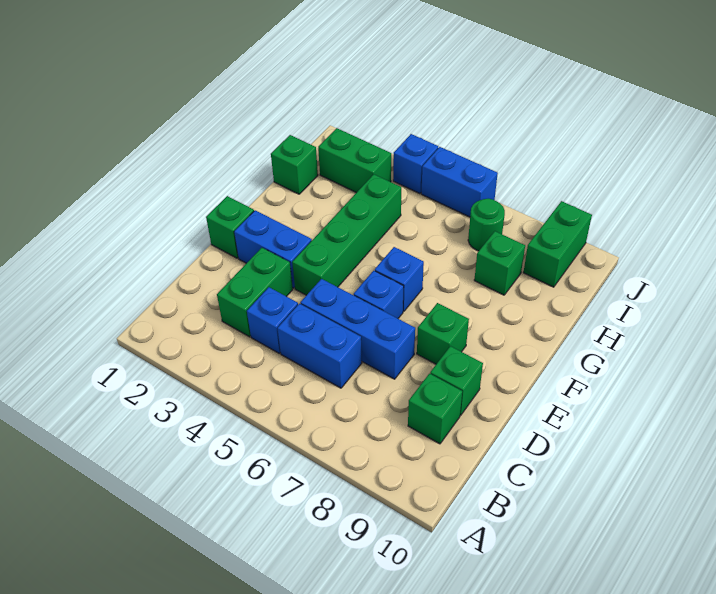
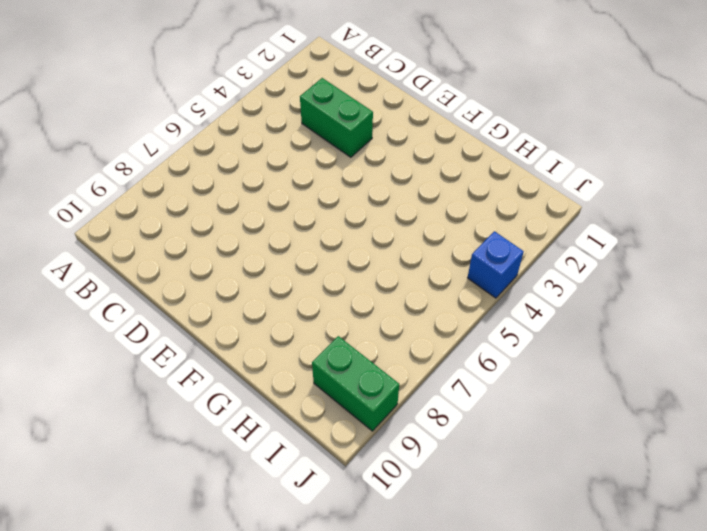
none -> blue brick C4 level 1
none -> blue brick C5:C6 level 1
none -> green brick C9 level 1

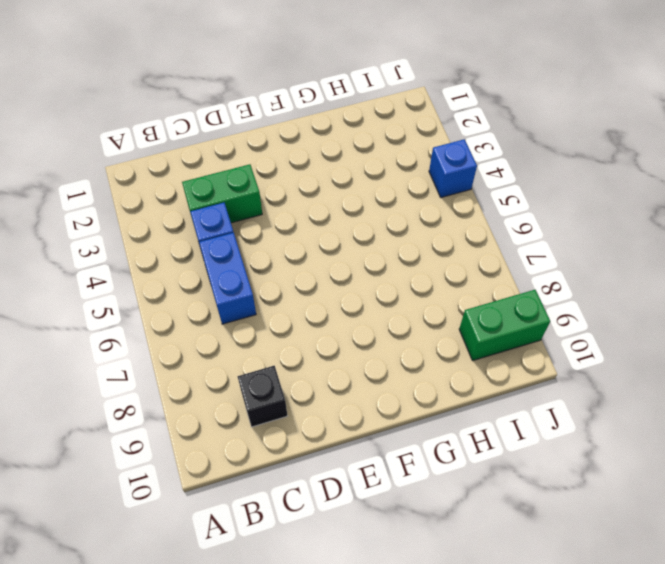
black brick C9 level 1 -> green brick C9 level 1
none -> blue brick D5:D7 level 1
none -> green brick D9 level 1
none -> green brick E1 level 1

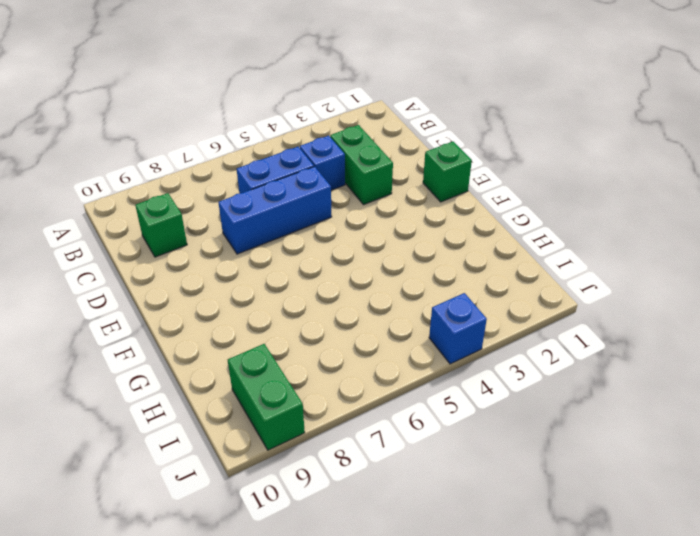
none -> green brick D9 level 1
none -> blue brick E2:E3 level 1
none -> green brick E4:H4 level 1

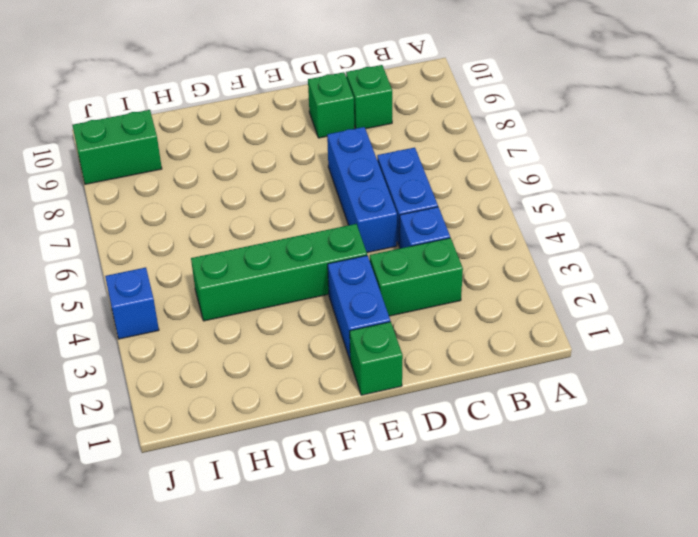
none -> blue brick E6 level 1
none -> green brick E8 level 1
none -> blue brick F6 level 1

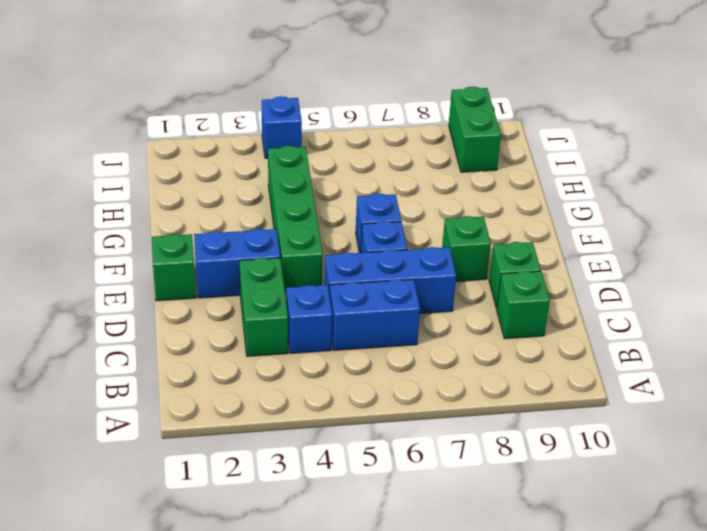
none -> green brick H1 level 1
none -> green brick H8 level 1
none -> green brick I2:I3 level 1

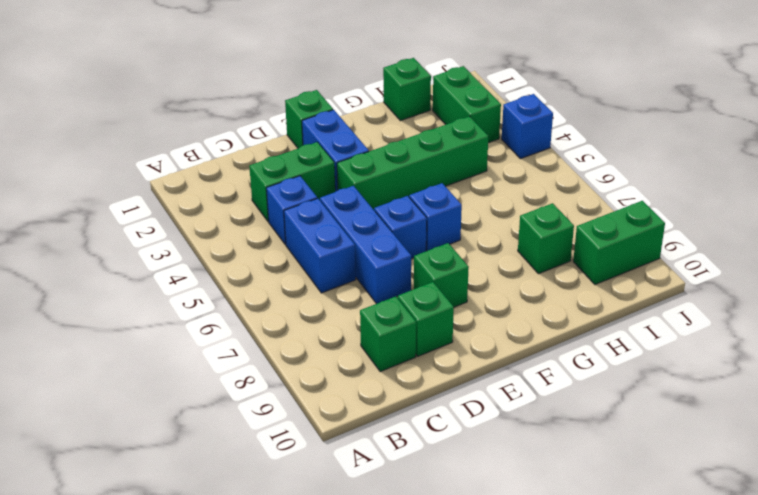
none -> green round brick I7 level 1
none -> blue brick J5:J6 level 1

